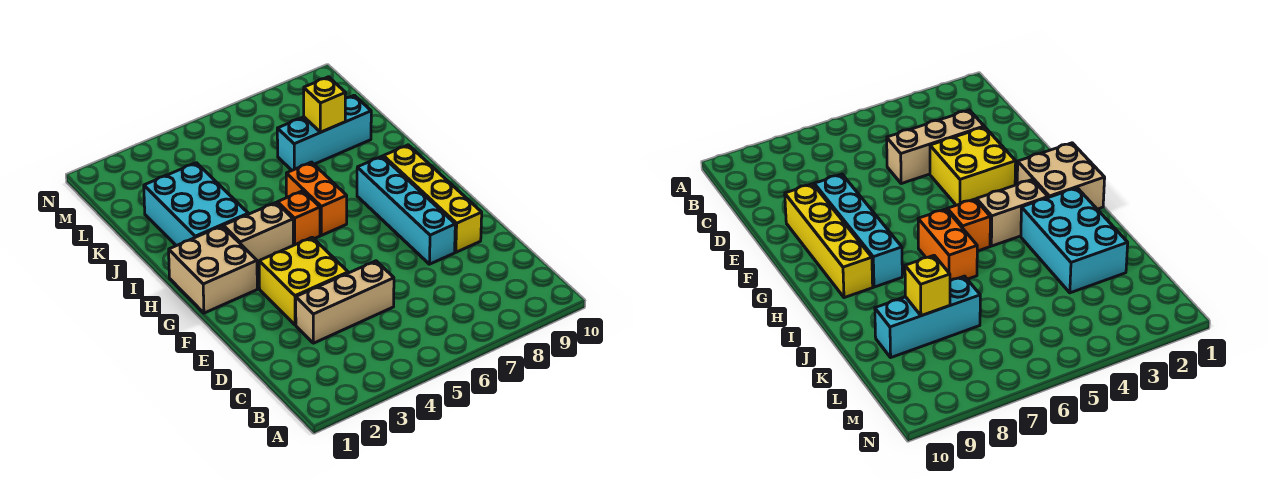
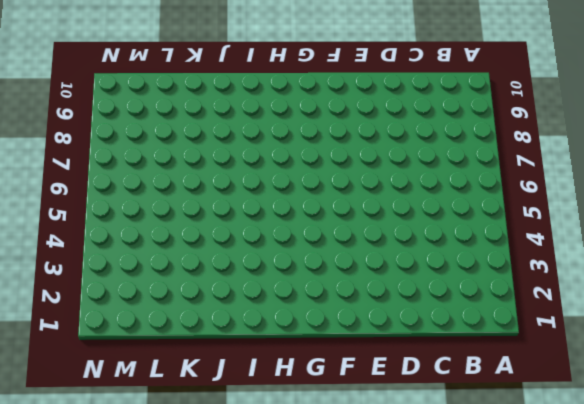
none -> tan brick D3:D5 level 1
none -> yellow brick E3:F4 level 1

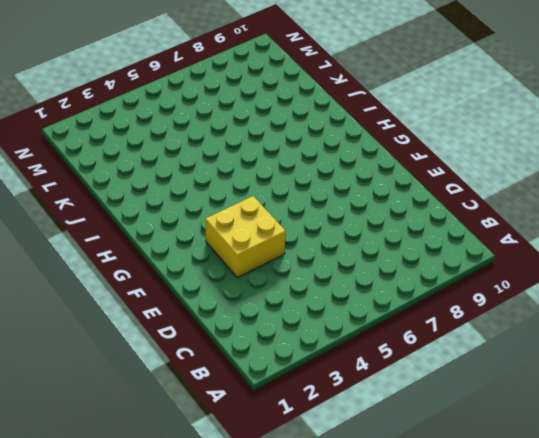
none -> tan brick D3:D5 level 1
none -> cyan brick E8:H8 level 1

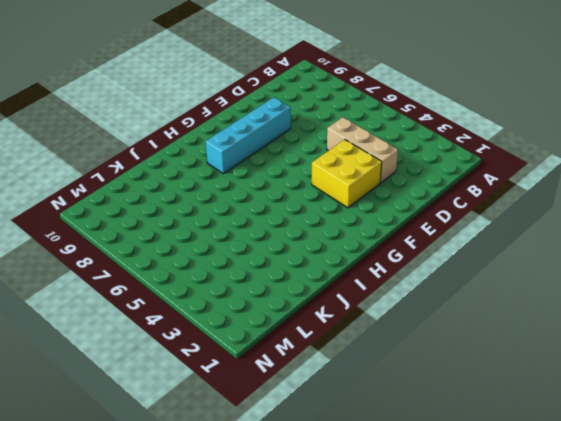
none -> yellow brick E9:H9 level 1
none -> tan brick G1:H2 level 1

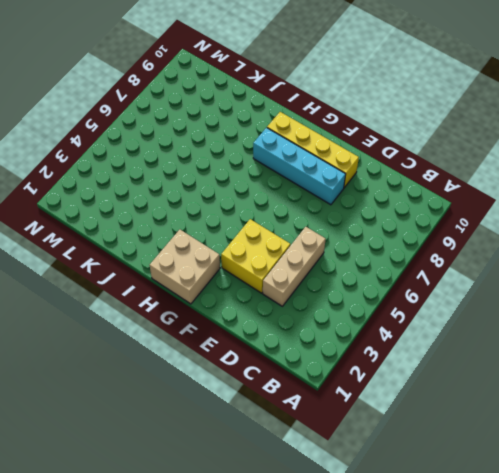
none -> tan brick H3:H4 level 1
none -> orange brick H5 level 1

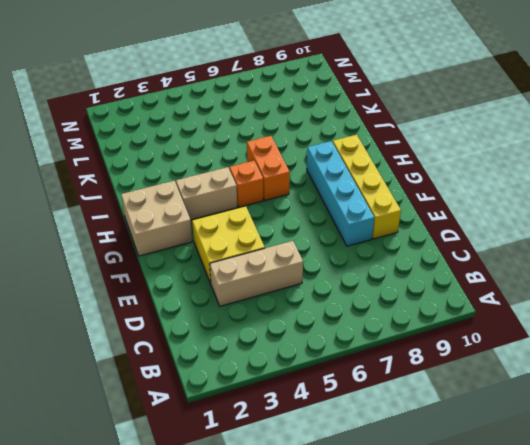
none -> cyan brick I2:K3 level 1
none -> cyan brick K7:K9 level 1

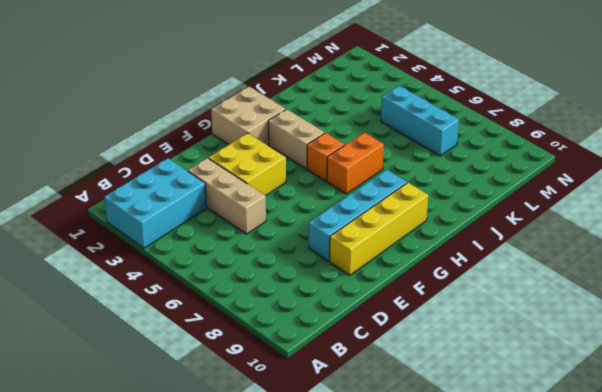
cyan brick A2:C3 level 1 -> cyan brick I2:K3 level 1
cyan brick L5:L7 level 1 -> cyan brick K7:K9 level 1
none -> yellow brick K8 level 2

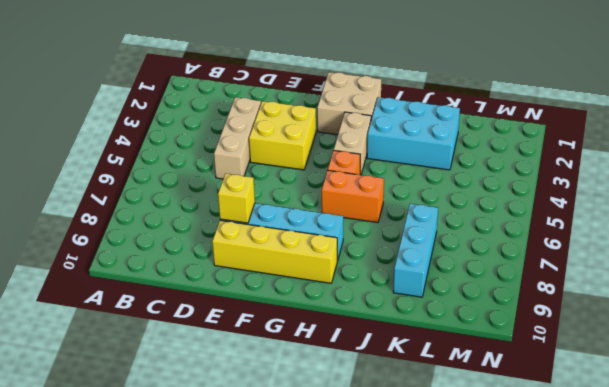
yellow brick E8 level 2 -> yellow brick K8 level 2

